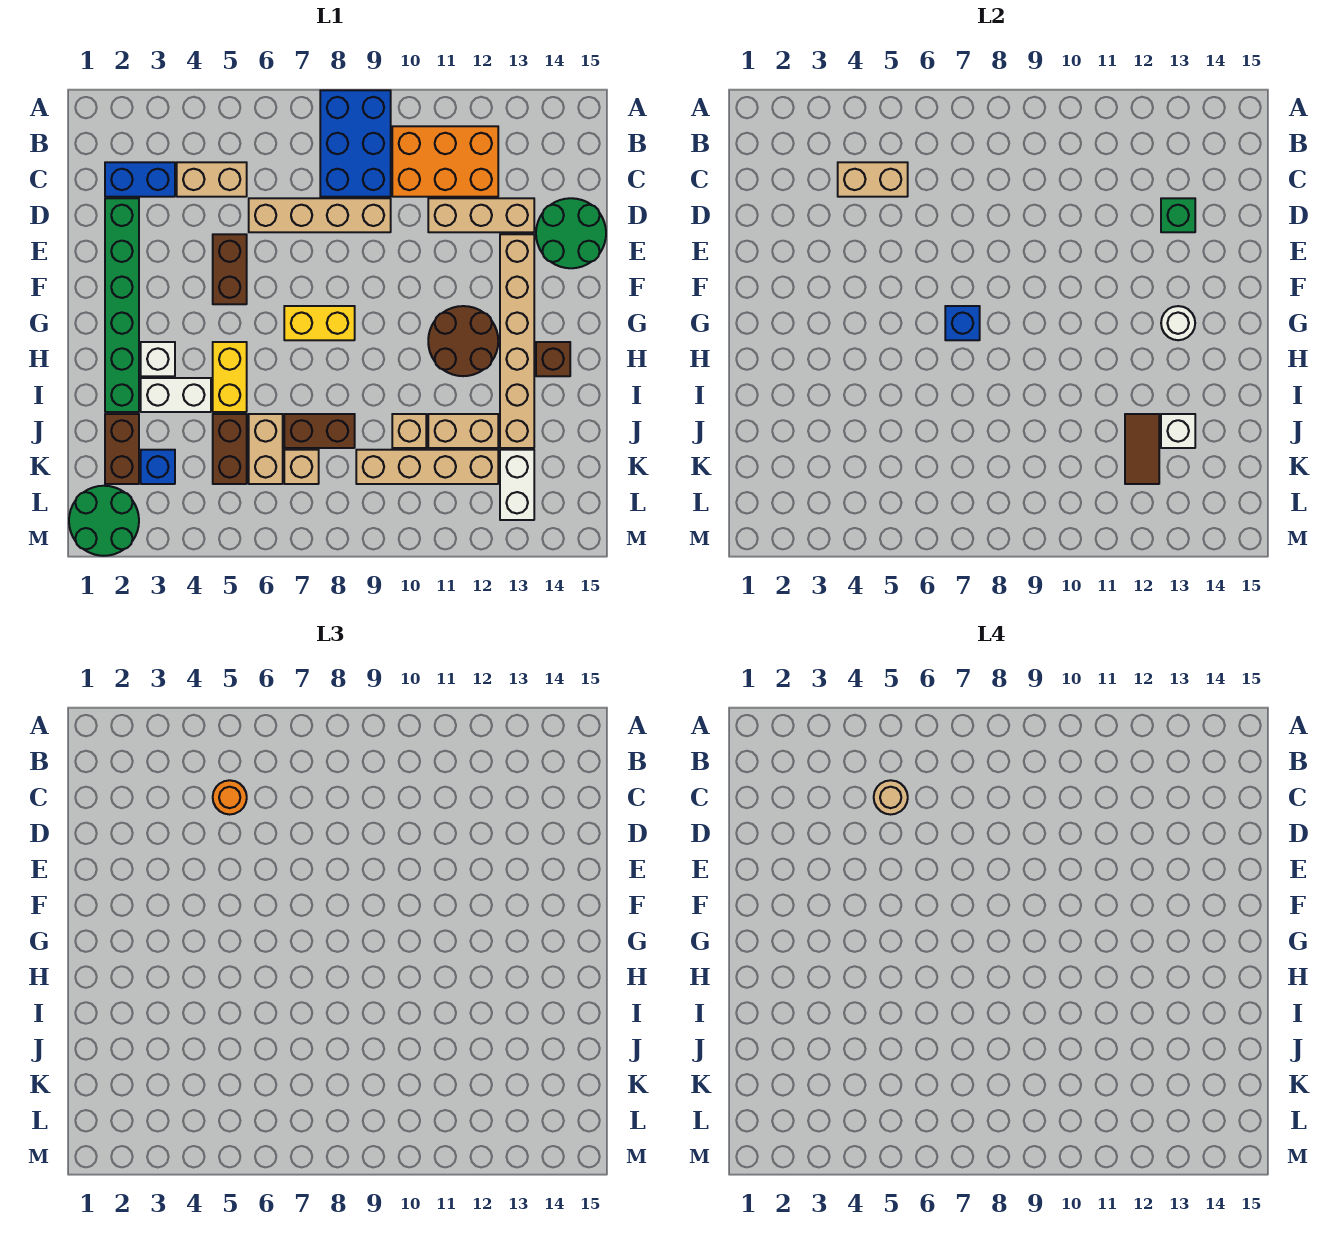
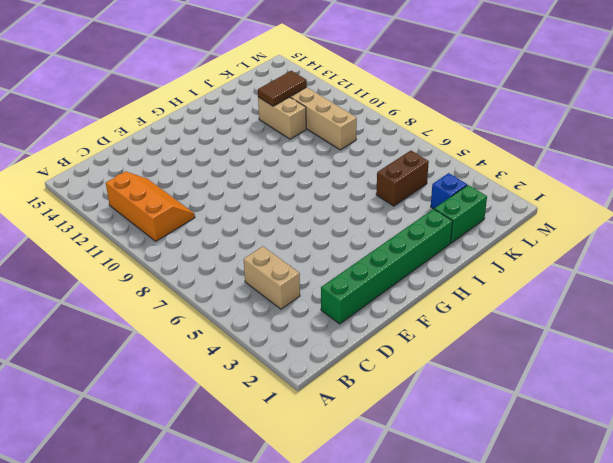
orange slope B10:C12 level 1 top B -> orange brick B10:C12 level 1
green brick J2:K2 level 1 -> brown brick J2:K2 level 1
none -> blue brick A8:C9 level 1
none -> blue brick C2:C3 level 1
none -> tan brick D6:D9 level 1
none -> tan brick D11:D13 level 1

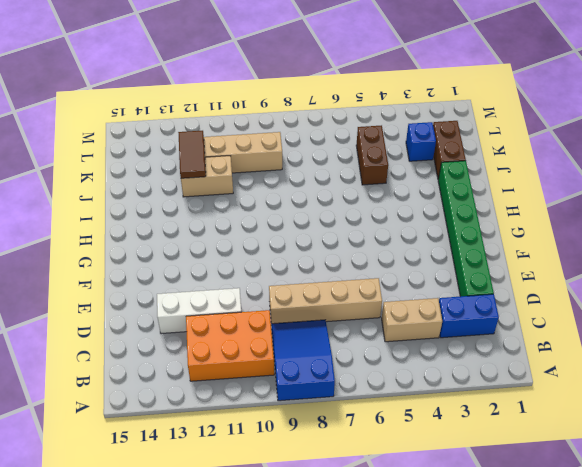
blue slope A8:C9 level 1 top A -> blue brick A8:C9 level 1
white brick D11:D13 level 1 -> tan brick D11:D13 level 1
none -> green round brick D14:E15 level 1
none -> brown brick E5:F5 level 1
none -> tan brick E13:J13 level 1
none -> yellow brick G7:G8 level 1

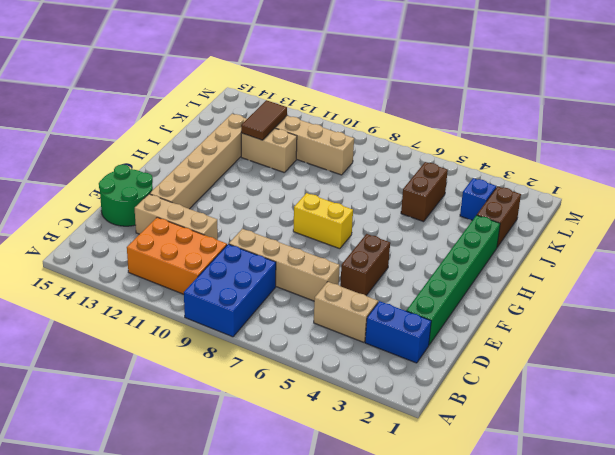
none -> brown round brick G11:H12 level 1
none -> white brick H3 level 1
none -> yellow brick H5:I5 level 1
none -> brown brick H14 level 1

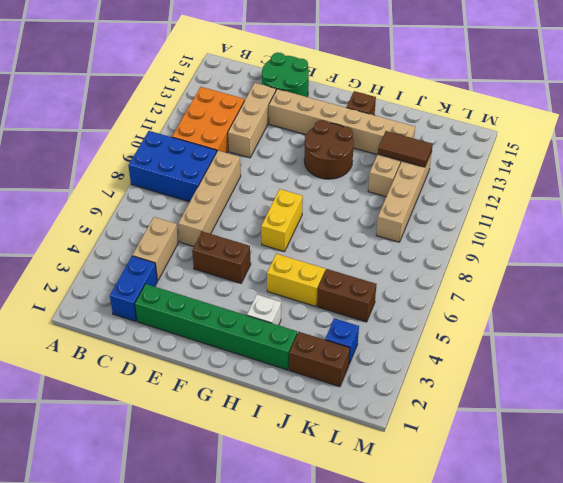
none -> white brick I3:I4 level 1
none -> tan brick J6:K6 level 1
none -> brown brick J7:J8 level 1
none -> tan brick J10 level 1

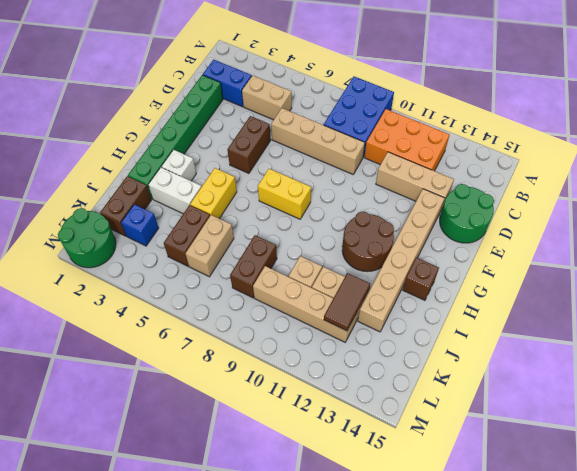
brown brick J8:K8 level 1 -> brown brick J7:J8 level 1
none -> tan brick K7 level 1
none -> white brick K13:L13 level 1
none -> tan brick C4:C5 level 2
none -> green brick D13 level 2

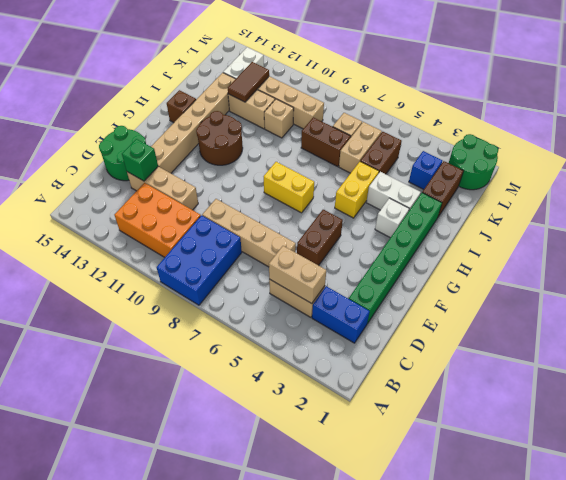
none -> blue brick G7 level 2
none -> white round brick G13 level 2
none -> white brick J13 level 2
none -> orange round brick C5 level 3

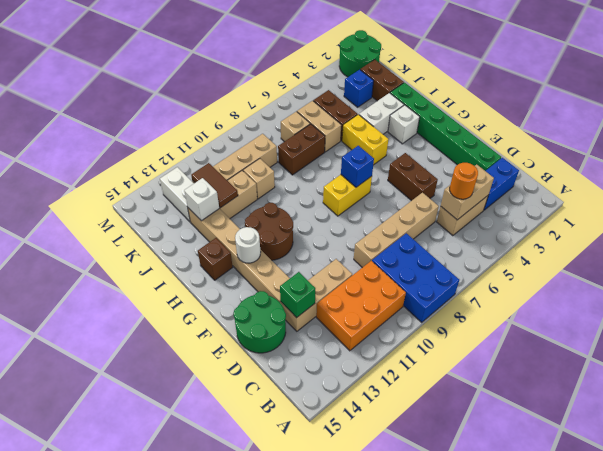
none -> tan round brick C5 level 4

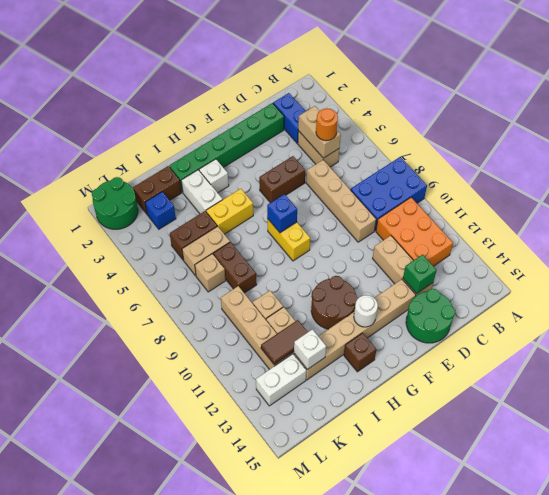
none -> tan round brick C5 level 4

